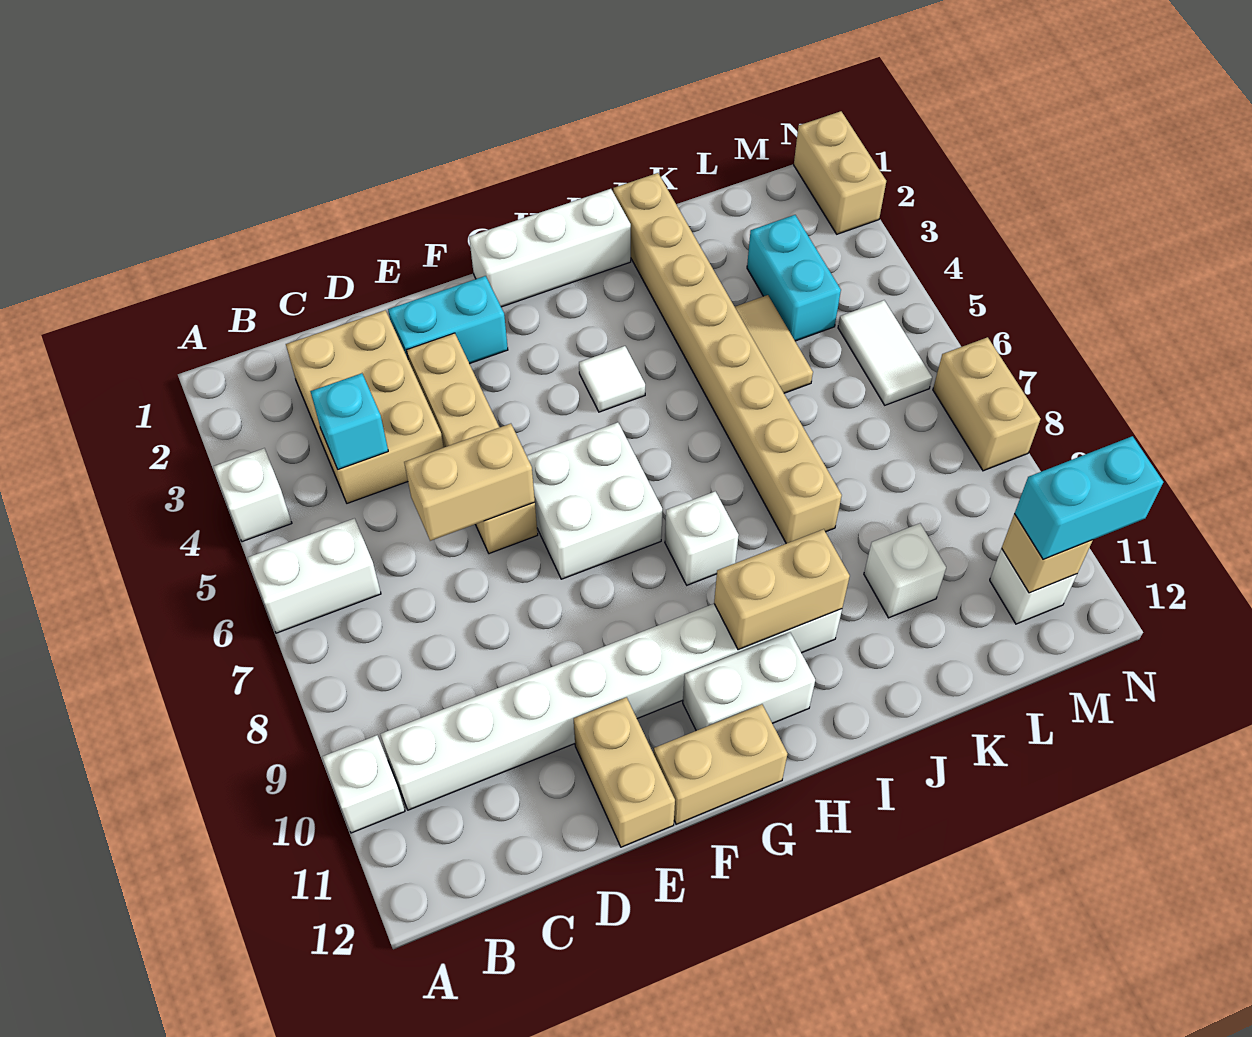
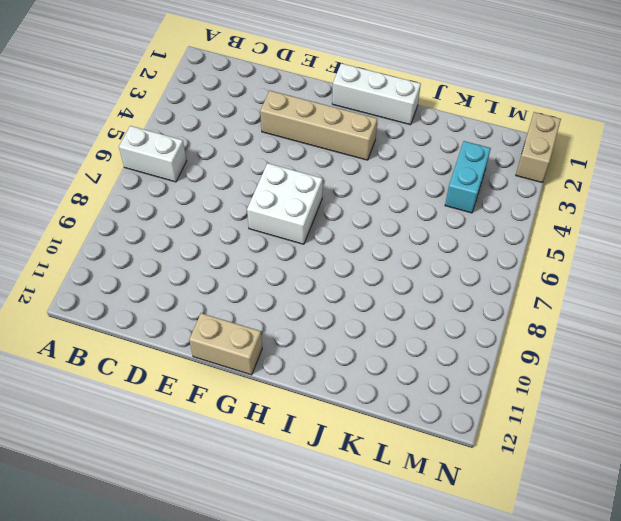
tan brick E3:H3 level 1 -> tan brick E3:E6 level 1
none -> white brick A4 level 1
none -> white brick A10 level 1
none -> white brick B10:I10 level 1

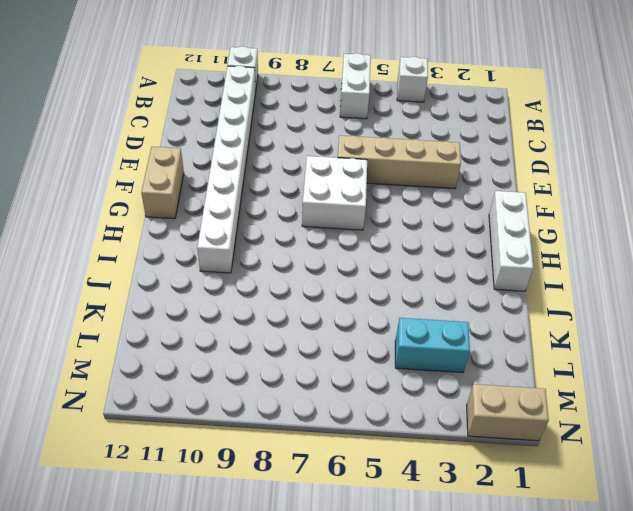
none -> tan brick C2:D4 level 1
none -> cyan brick E2:F2 level 1
none -> tan brick E11:E12 level 1

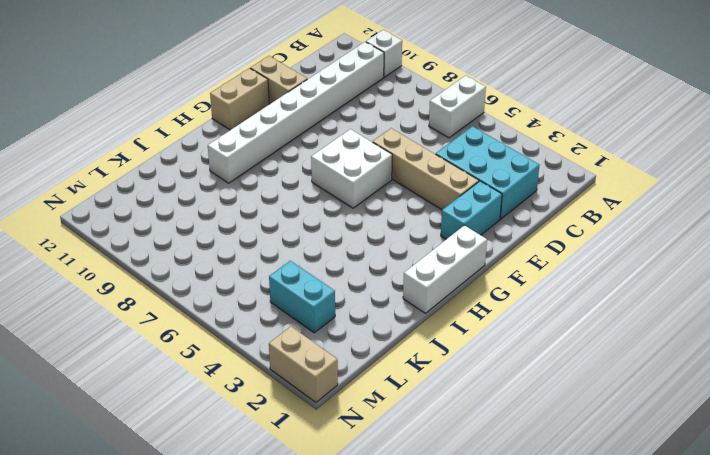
cyan brick C2:D4 level 1 -> tan brick C2:D4 level 1
none -> white brick A4 level 1
none -> white brick G11:H11 level 1
none -> white tile H4 level 1

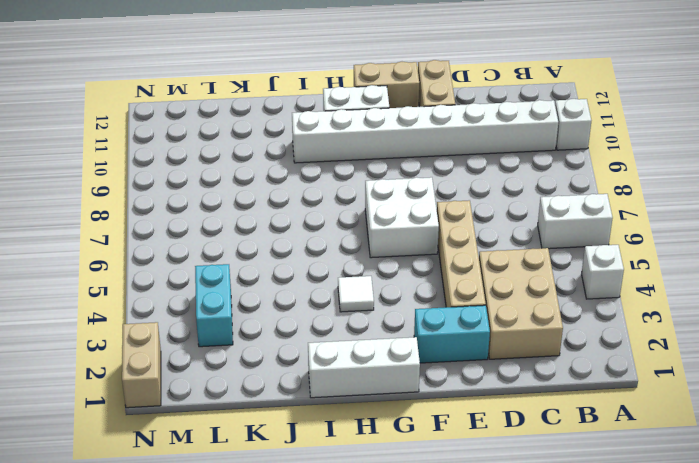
none -> white brick H8 level 1
none -> tan brick J1:J8 level 1
none -> tan tile K4:K5 level 1

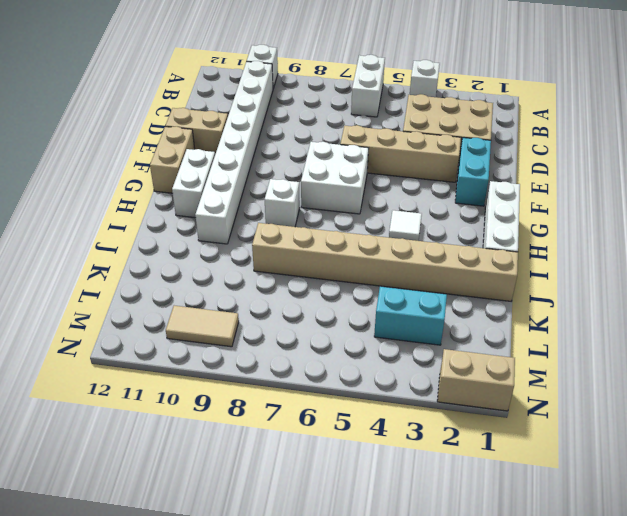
tan tile M9:M10 level 1 -> tan tile K4:K5 level 1
none -> white brick K10 level 1
none -> white tile M5:M6 level 1
none -> white brick M11 level 1

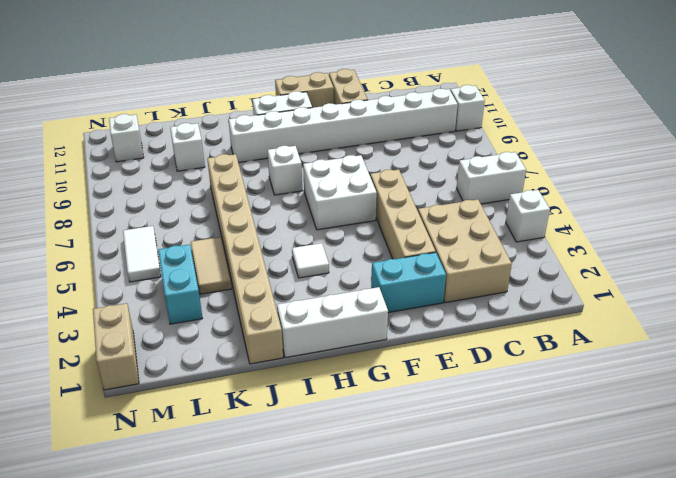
none -> tan brick N7:N8 level 1
none -> cyan brick C4 level 2
none -> tan brick D6:E6 level 2

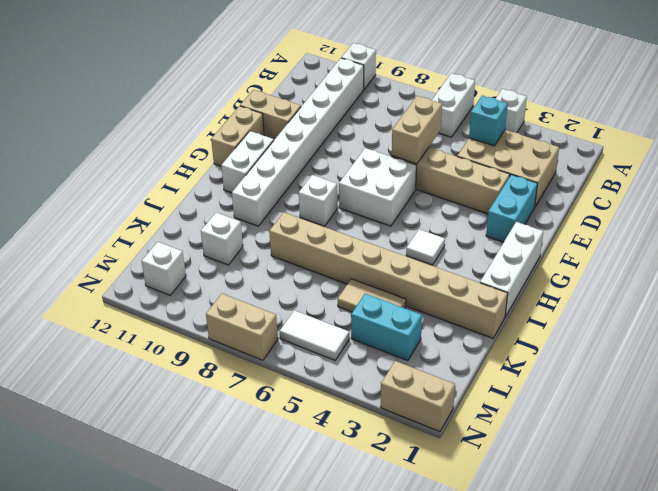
none -> tan brick H10:I10 level 2
none -> tan brick M11 level 2
none -> cyan brick M11:N11 level 3

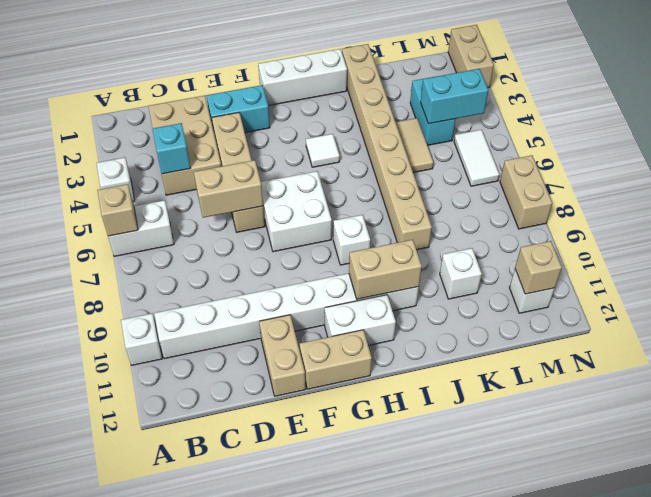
tan brick A6 level 2 -> none
cyan brick L4:M4 level 2 -> cyan brick M11:N11 level 3

